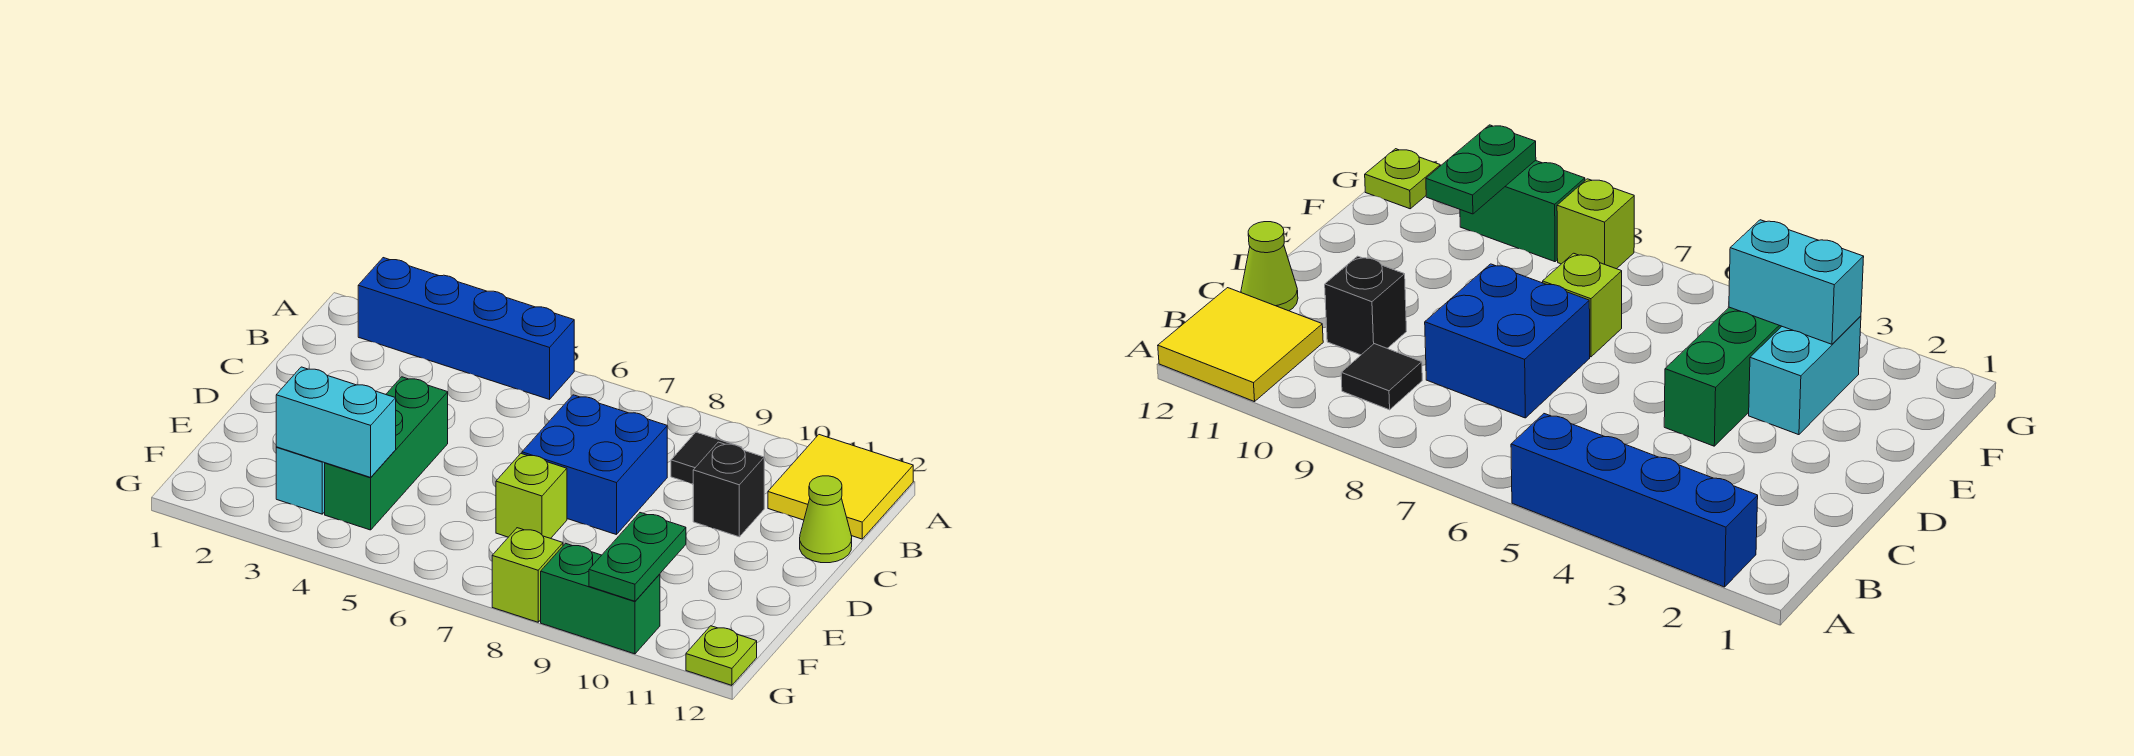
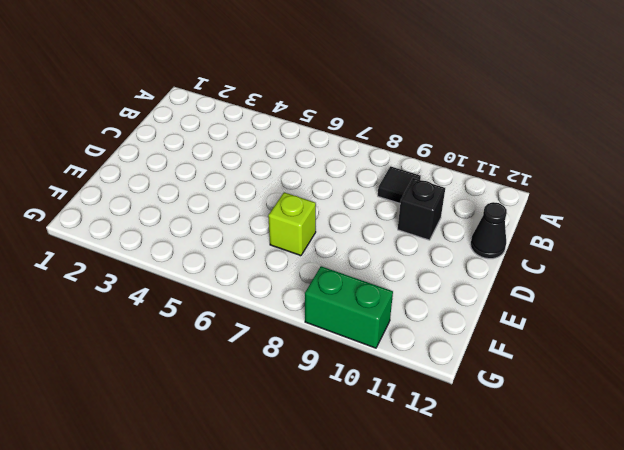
black cone C12 level 1 -> lime cone C12 level 1
none -> blue brick A2:A5 level 1
none -> yellow tile A11:B12 level 1
none -> blue brick C7:D8 level 1

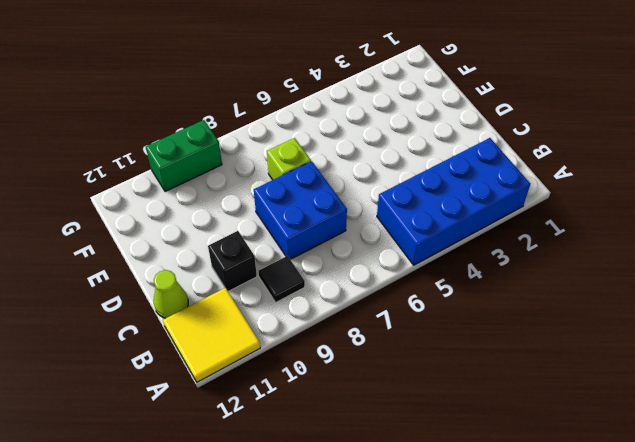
blue brick A2:B5 level 1 -> blue brick A2:A5 level 1
none -> green brick D4:F4 level 1
none -> cyan brick E3:F3 level 1
none -> lime brick G8 level 1

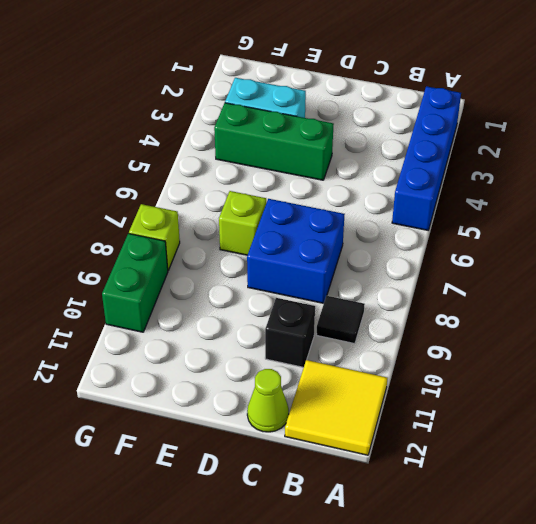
none -> lime plate G12 level 1
none -> cyan brick F3:F4 level 2
none -> green plate F10:G10 level 2

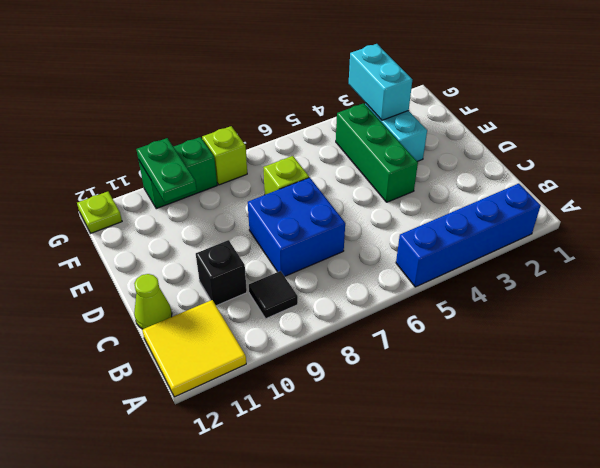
cyan brick F3:G3 level 2 -> cyan brick F3:F4 level 2

